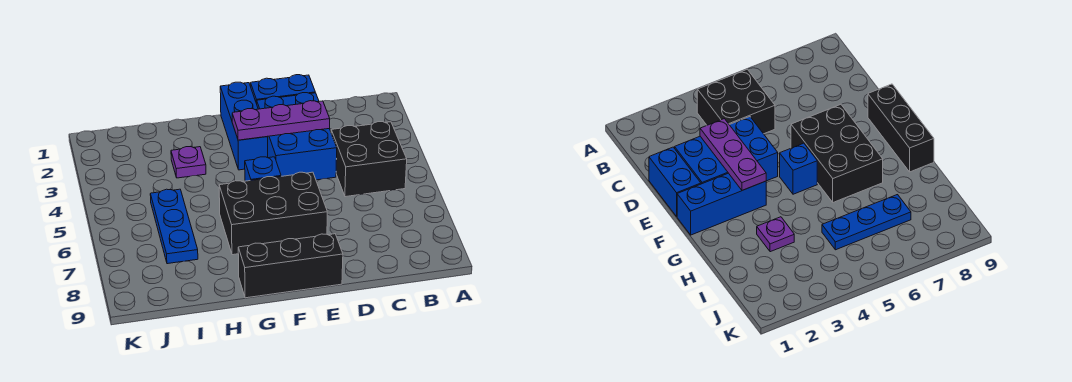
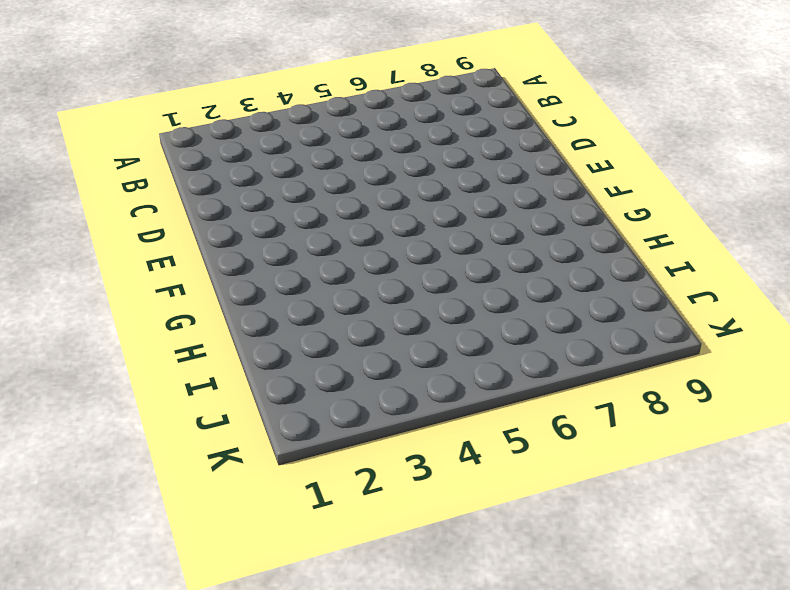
none -> black brick B4:C5 level 1
none -> blue brick D1:E1 level 1

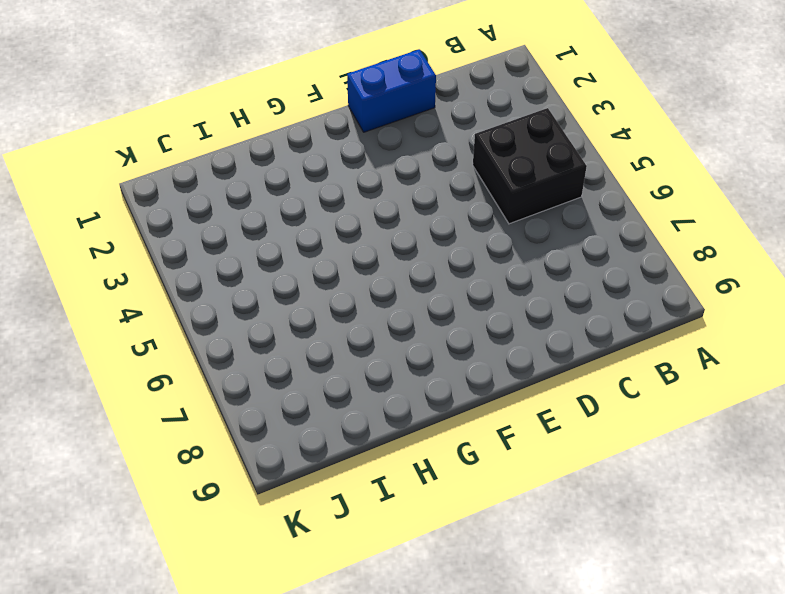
none -> blue brick D2:E4 level 1
none -> black brick E6:G7 level 1

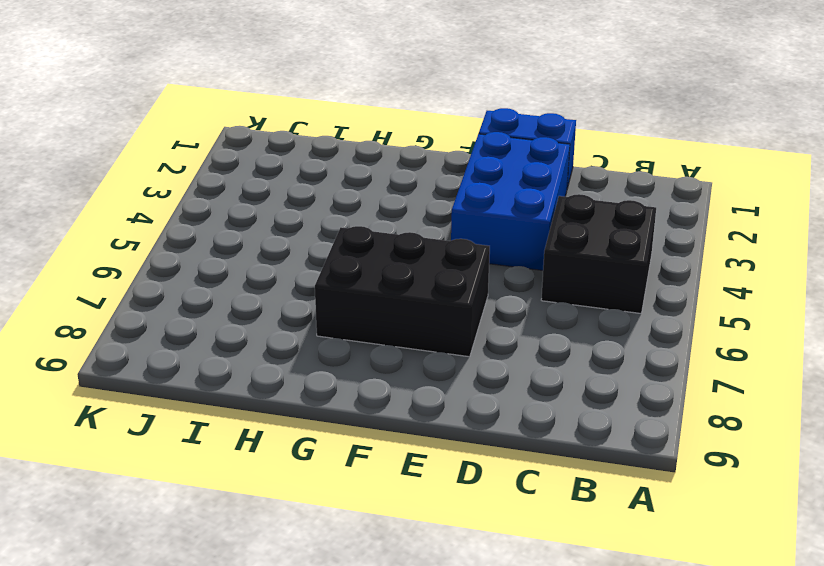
none -> black brick E9:G9 level 1
none -> blue brick F1:F3 level 1

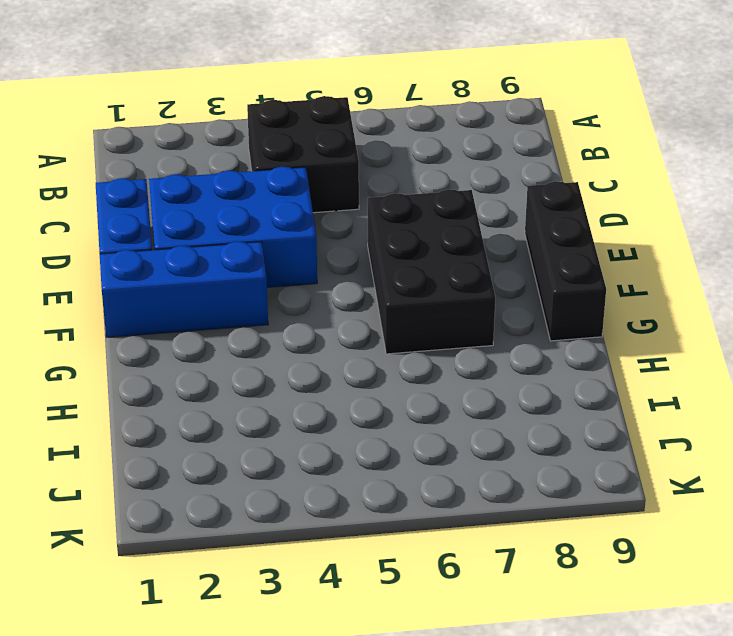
none -> blue brick F5 level 1
none -> purple plate H3 level 1

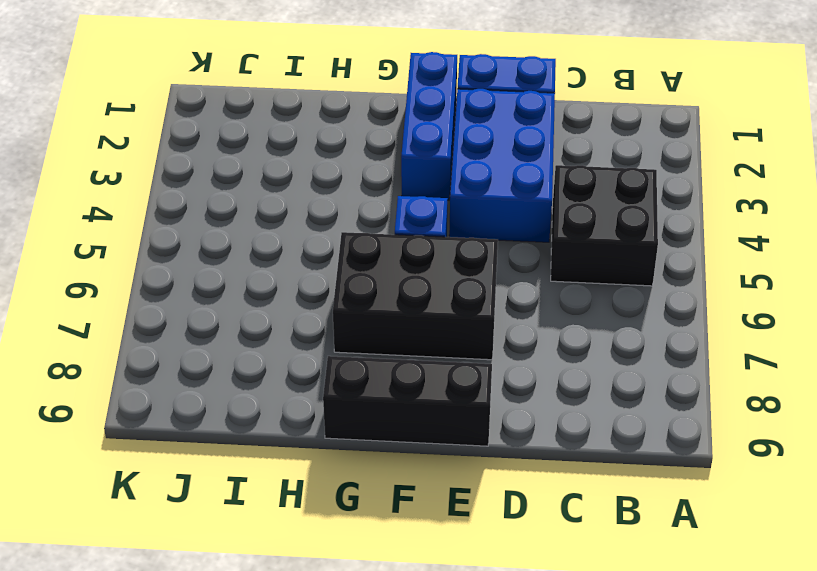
none -> purple plate H3 level 1
none -> blue plate I5:I7 level 1

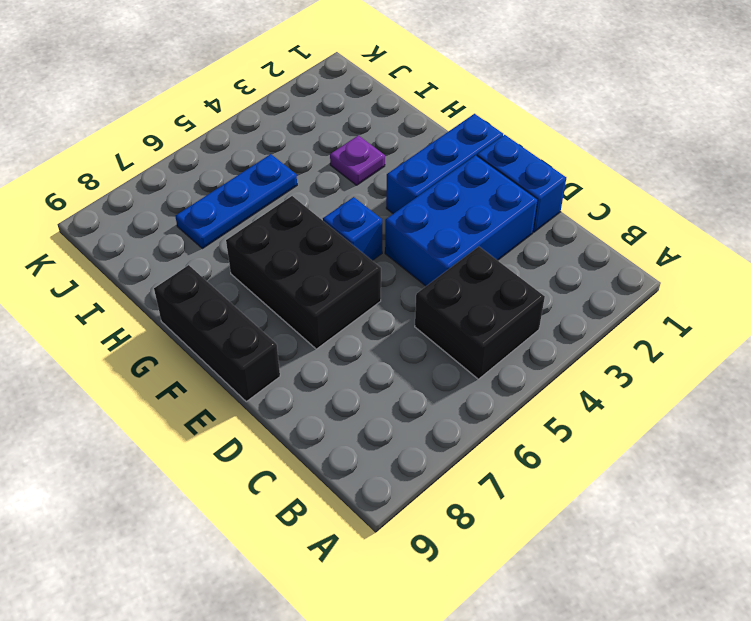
none -> purple plate D3:F3 level 2

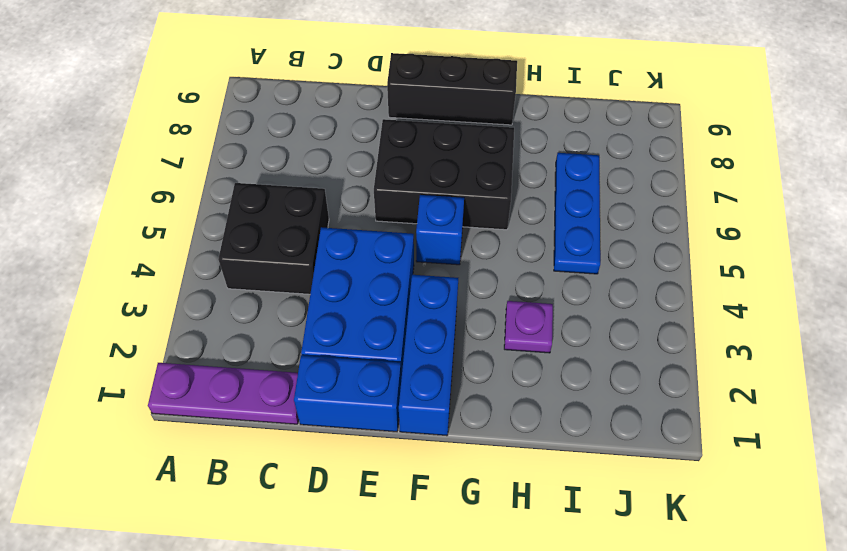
purple plate A1:C1 level 1 -> purple plate D3:F3 level 2

